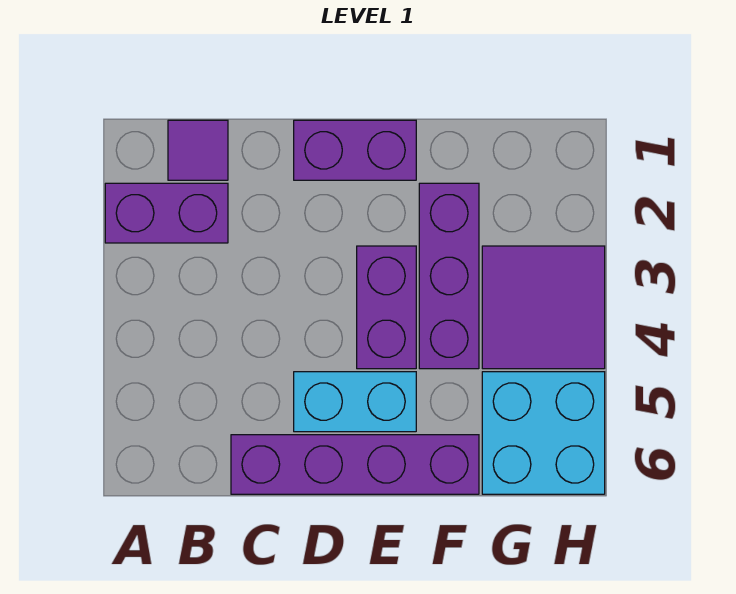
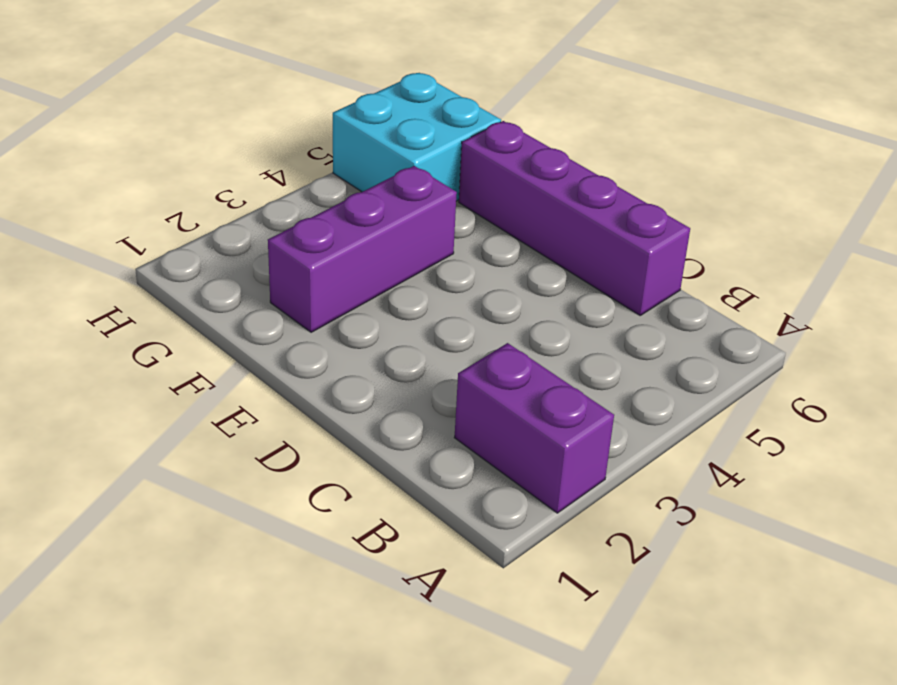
none -> purple tile B1 level 1
none -> purple brick D1:E1 level 1

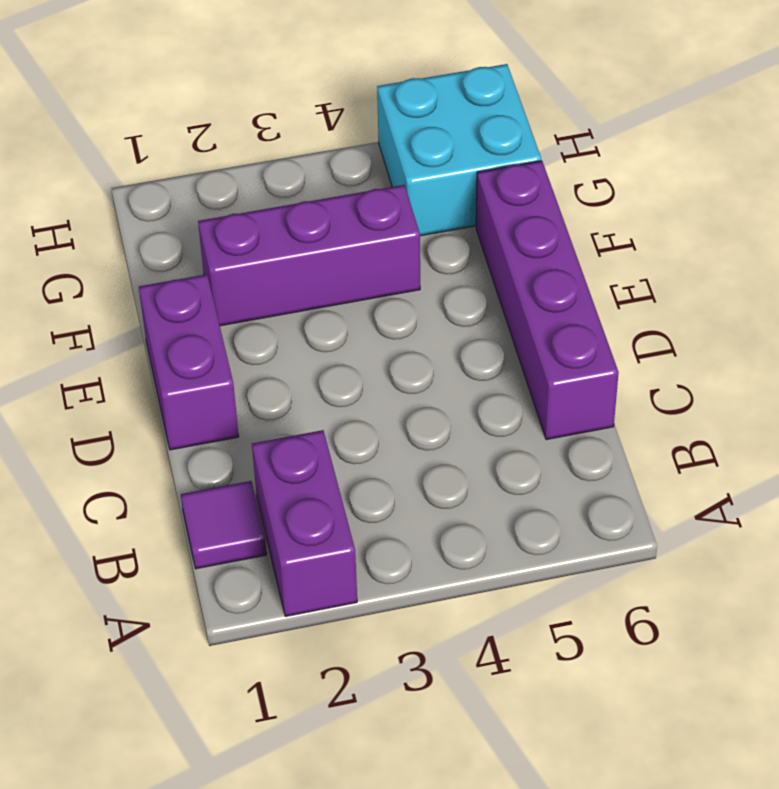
none -> cyan brick D5:E5 level 1
none -> purple brick E3:E4 level 1

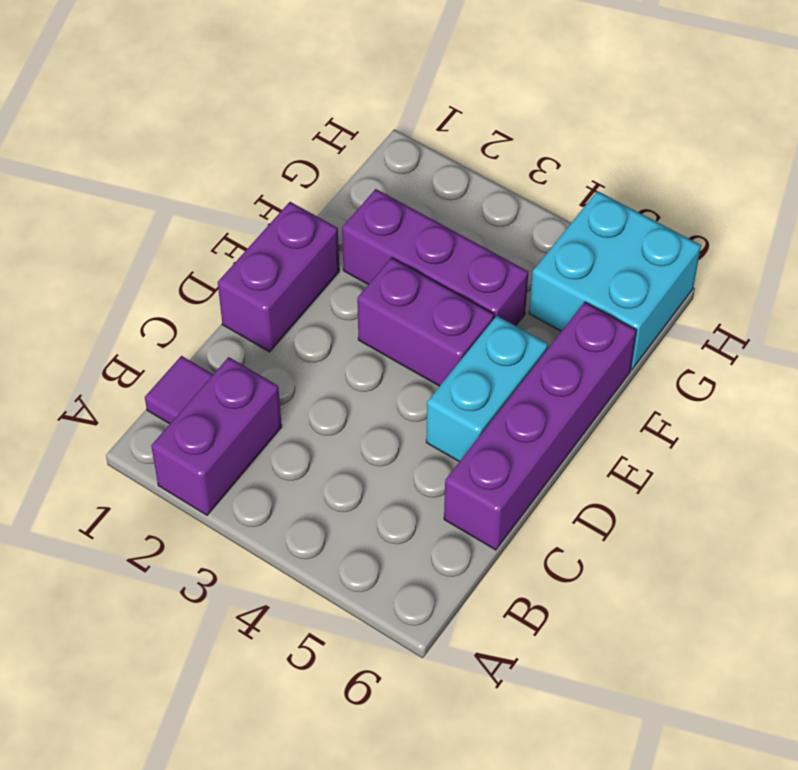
none -> purple tile G3:H4 level 1

